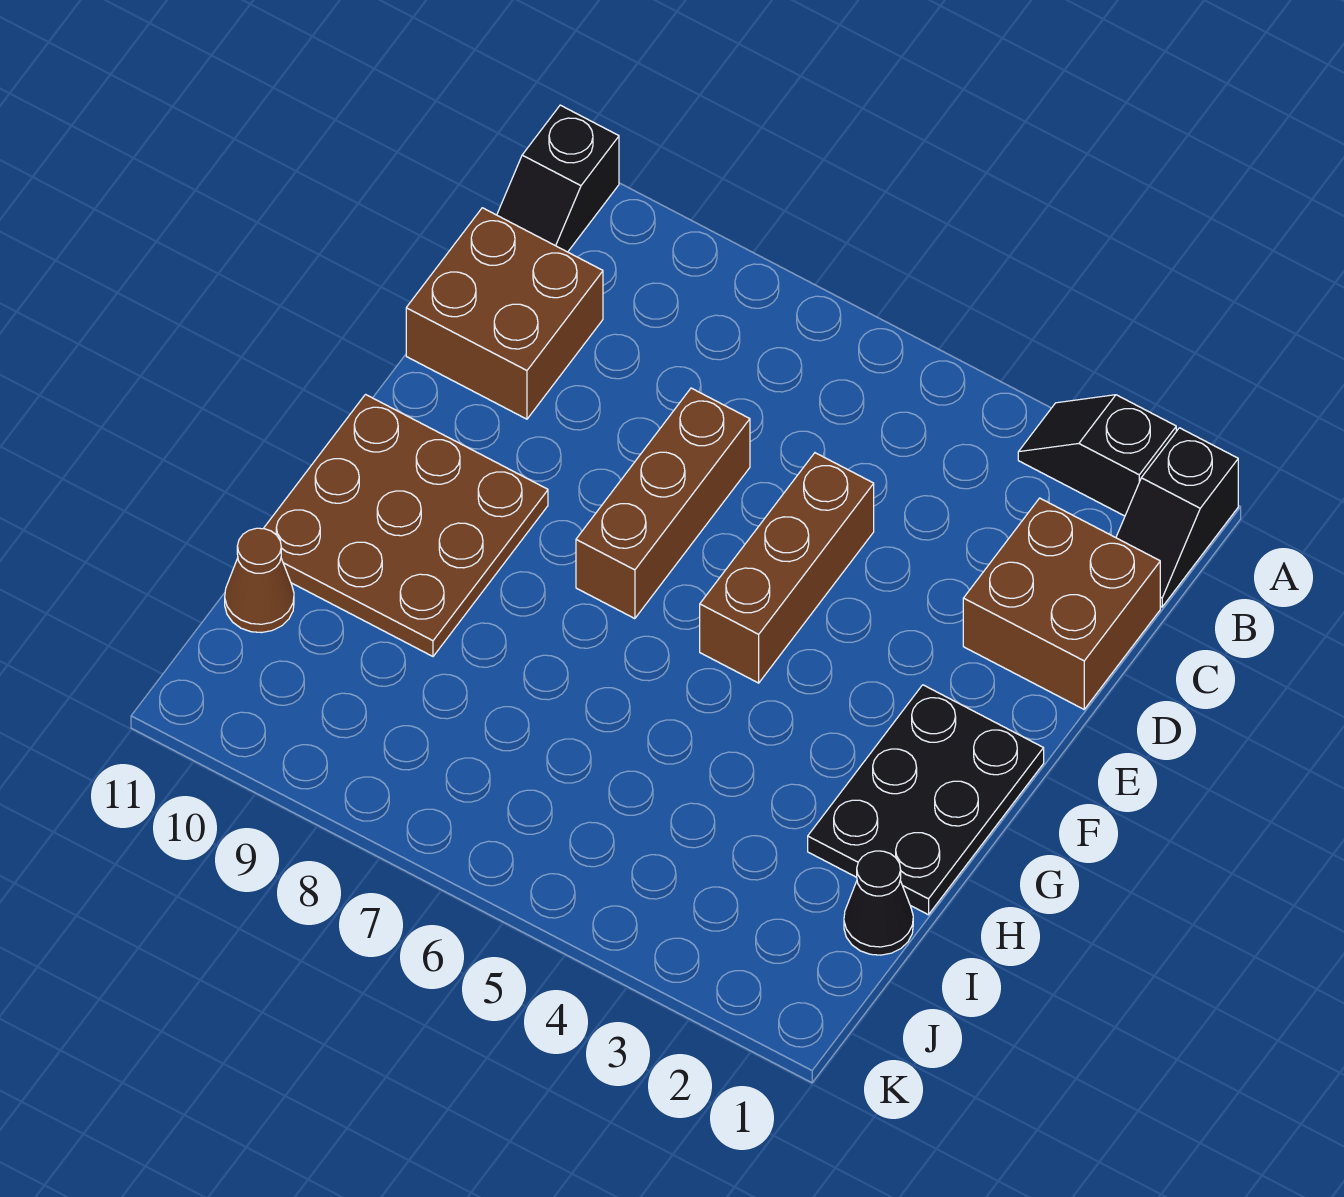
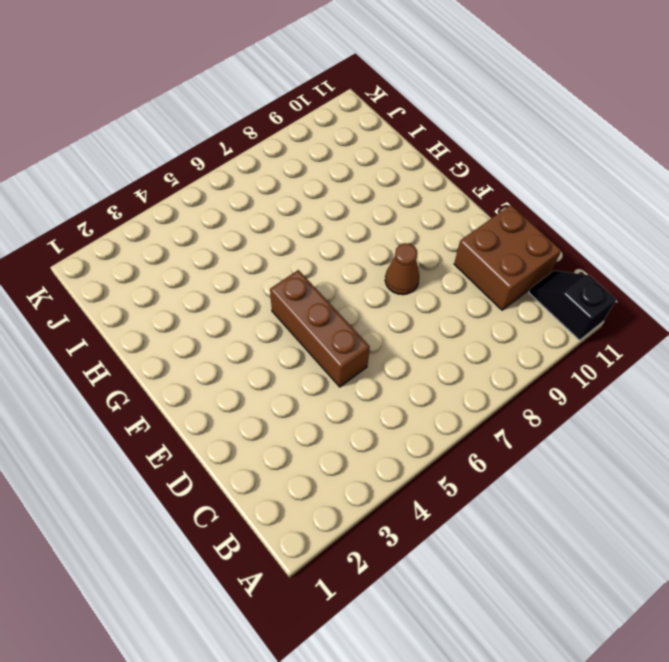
brown cone E8 level 1 -> brown cone I11 level 1
none -> black slope A1:B1 level 1 top A
none -> black slope A2:A3 level 1 top 2

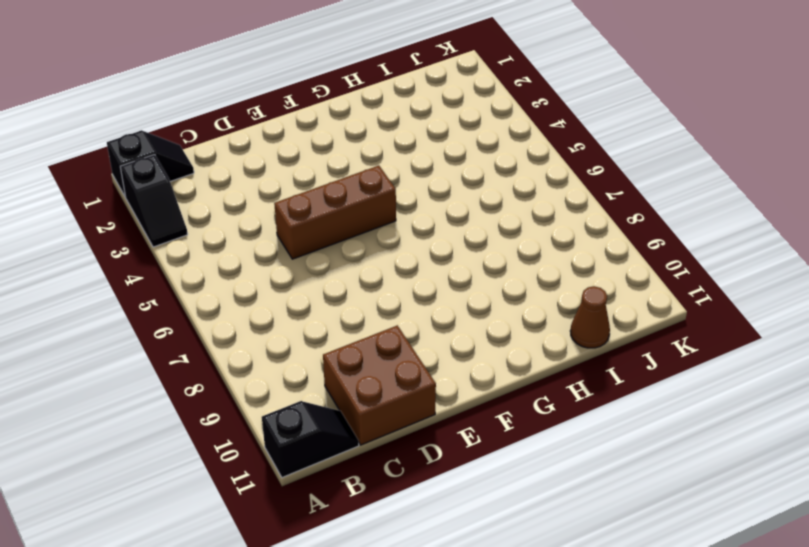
none -> brown brick C1:D2 level 1
none -> brown brick D7:F7 level 1

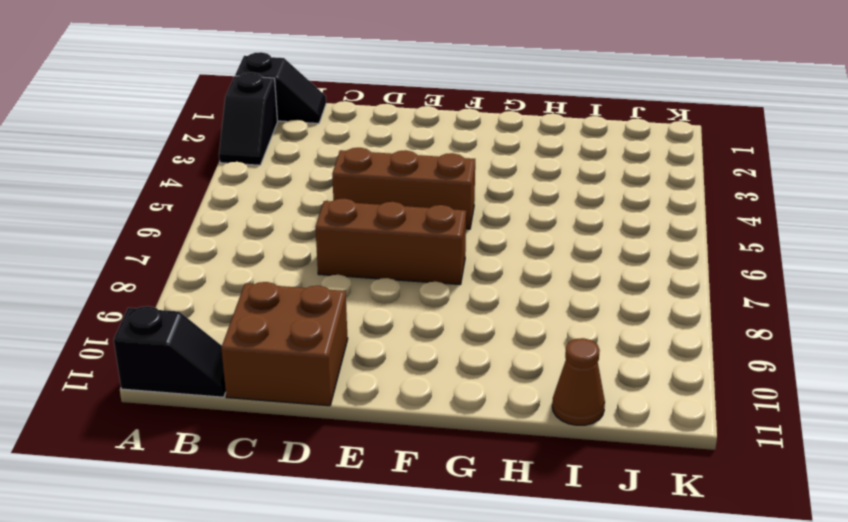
none -> brown brick C1:D2 level 1
none -> black plate F1:H2 level 1

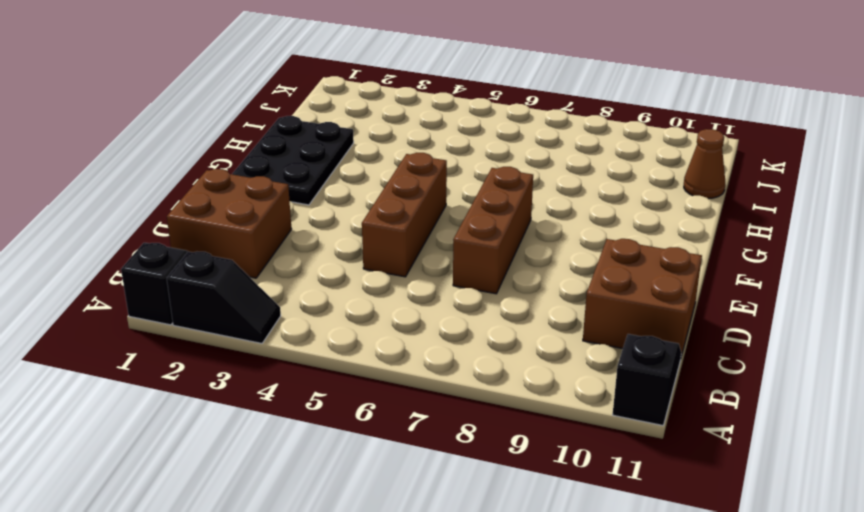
none -> brown plate F9:H11 level 1
none -> black cone I1 level 1

